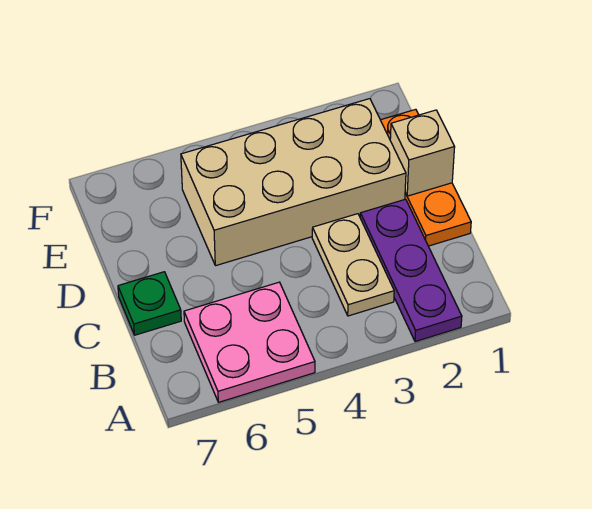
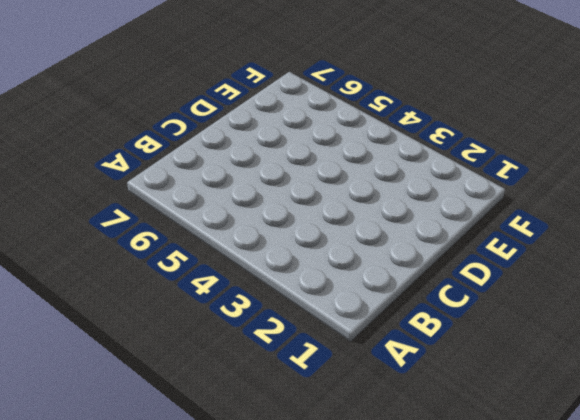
none -> purple plate A2:C2 level 1
none -> pink plate A5:B6 level 1

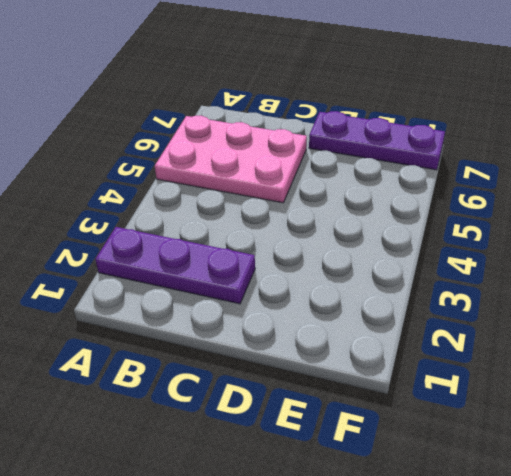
pink plate A5:C6 level 1 -> pink plate A5:B6 level 1
purple plate D7:F7 level 1 -> none
none -> tan plate B3:C3 level 1
none -> orange plate C1:E1 level 1

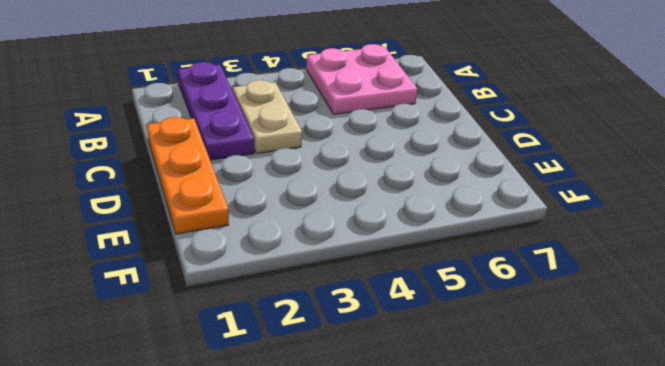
none -> green plate C7 level 1
none -> tan brick D2:E5 level 1

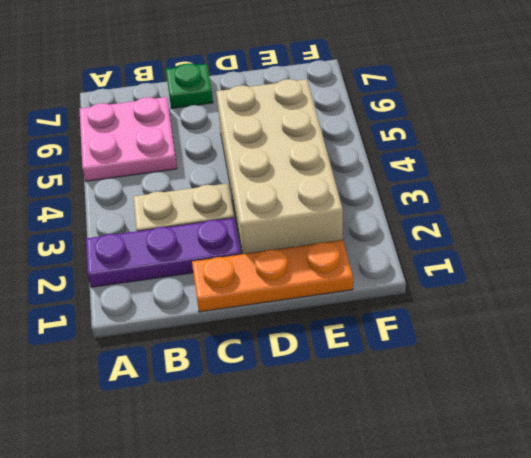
none -> tan brick D1 level 2

